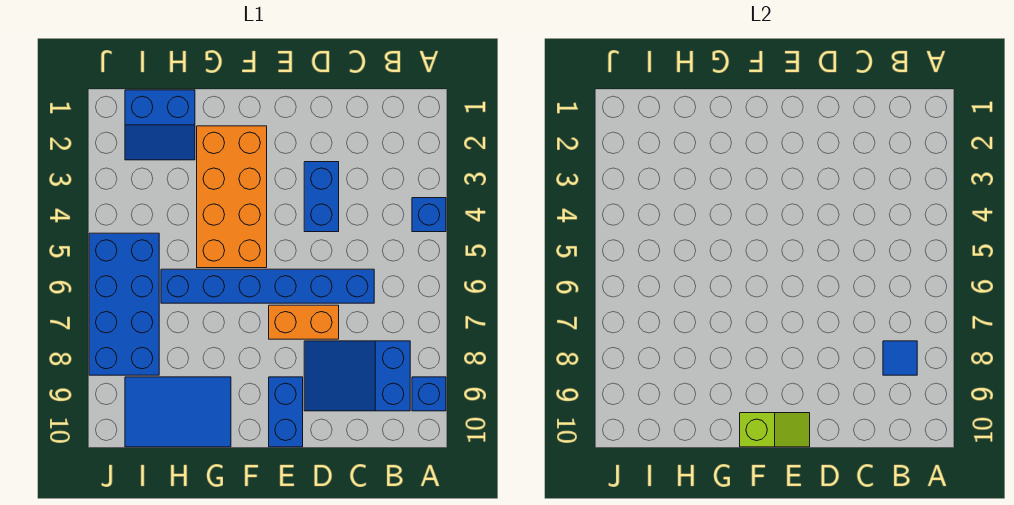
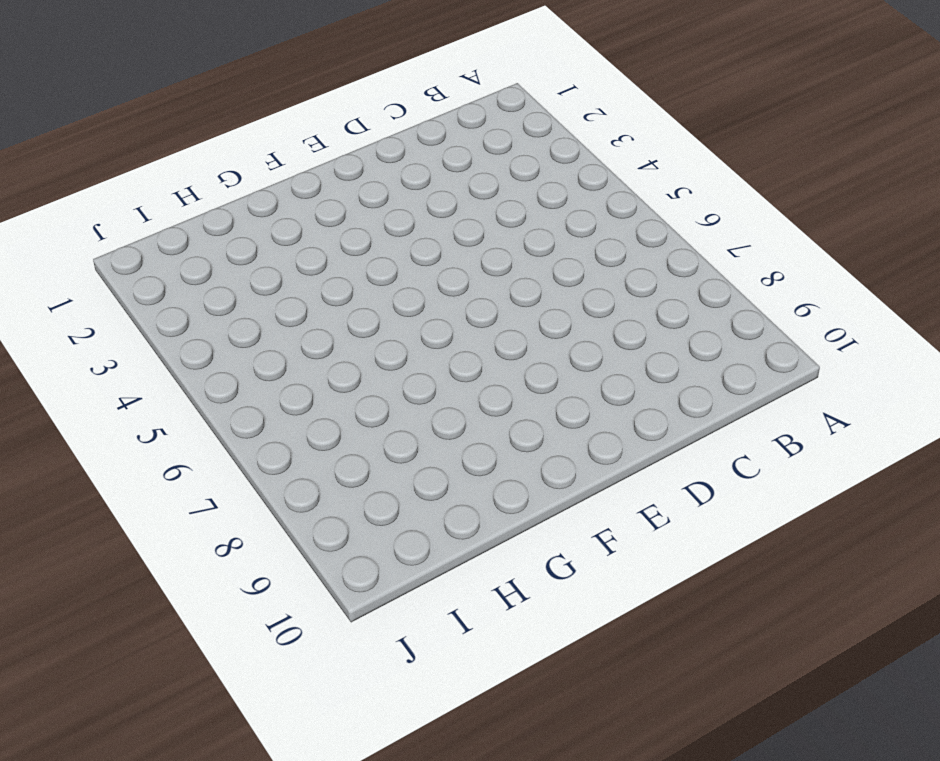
none -> blue brick A4 level 1
none -> blue brick A9 level 1
none -> blue slope B8:D9 level 1 top B

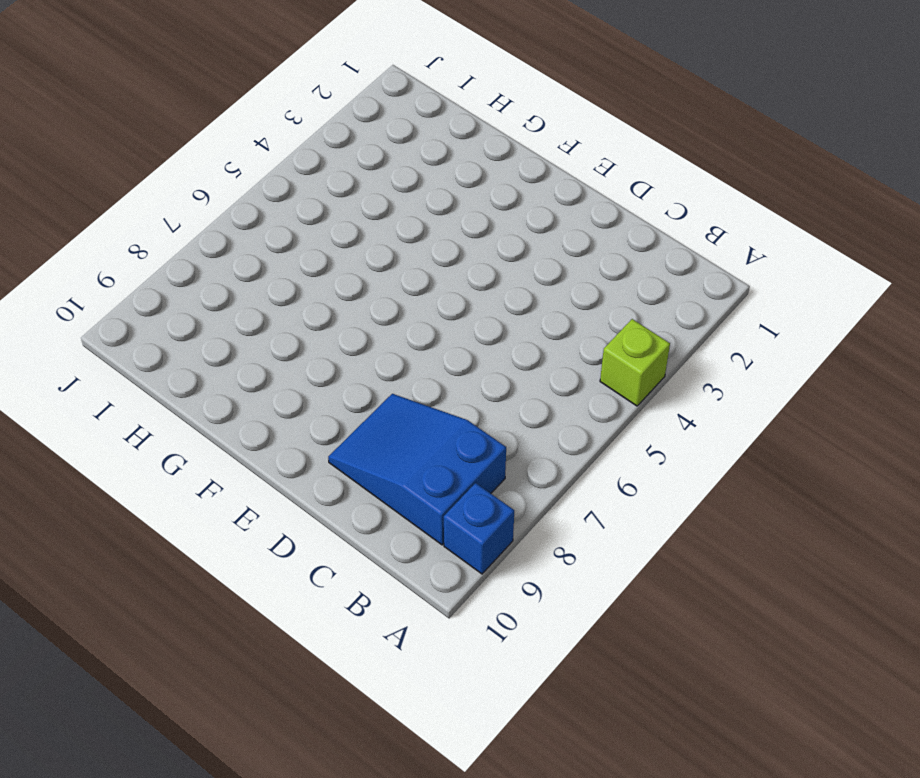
lime brick A4 level 1 -> blue brick A4 level 1
none -> blue brick C6:H6 level 1
none -> blue brick D3:D4 level 1
none -> orange brick D7:E7 level 1

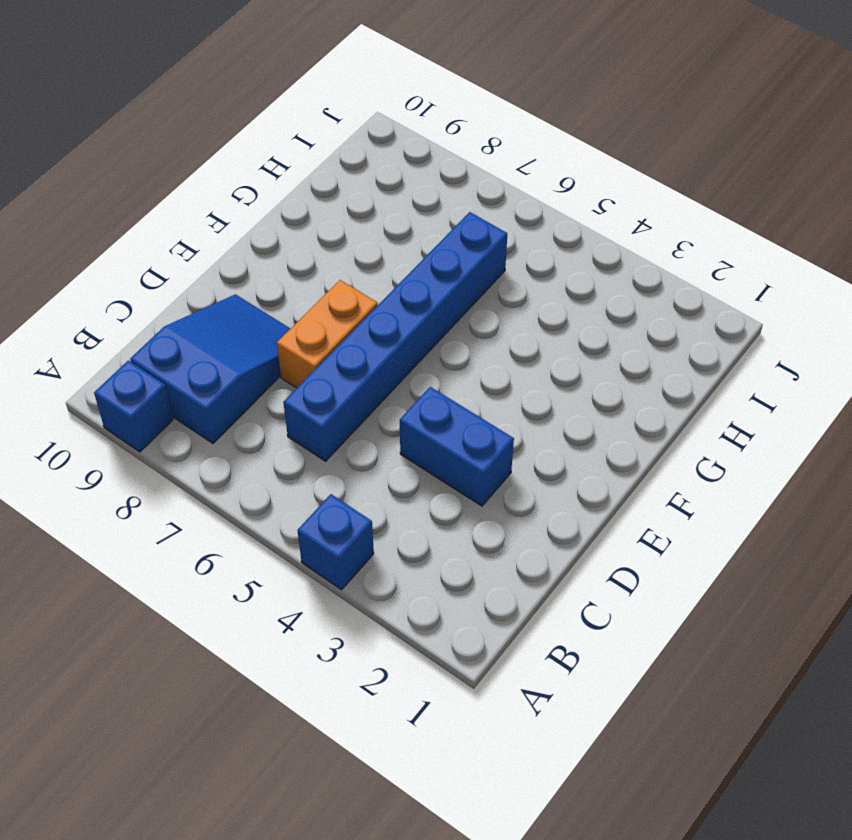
none -> blue brick E9:E10 level 1
none -> orange brick F2:G5 level 1
none -> blue tile G9:I10 level 1

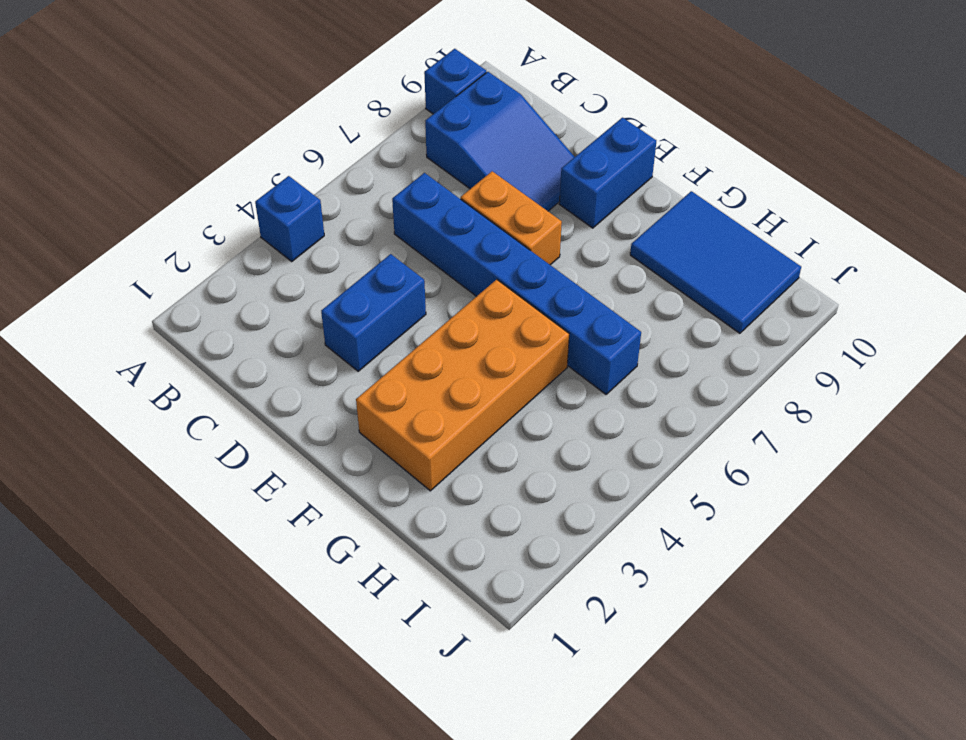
none -> blue slope H1:I2 level 1 top 1
none -> blue brick I5:J8 level 1
none -> blue tile B8 level 2

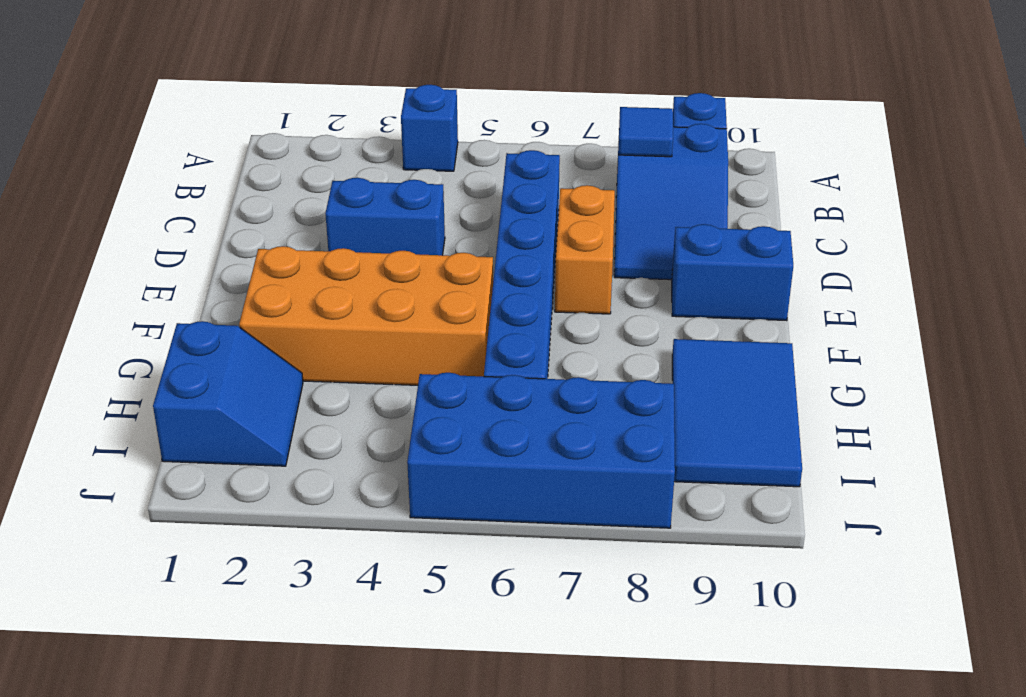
none -> lime slope E10:F10 level 2 top F

